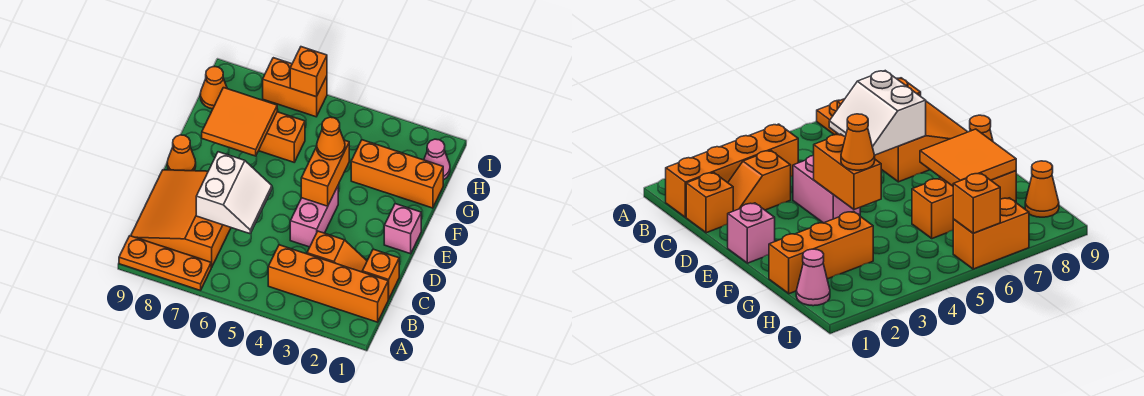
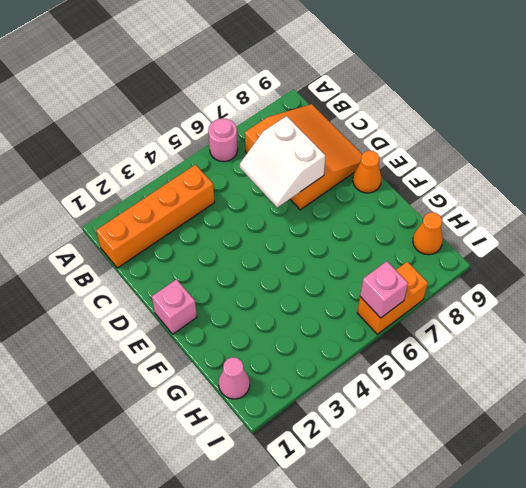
pink round brick A6 level 1 -> none
pink brick I6 level 2 -> orange brick I6 level 2
none -> orange plate A7:A9 level 1
none -> orange brick C1 level 1
none -> orange slope C2:C3 level 1 top 3

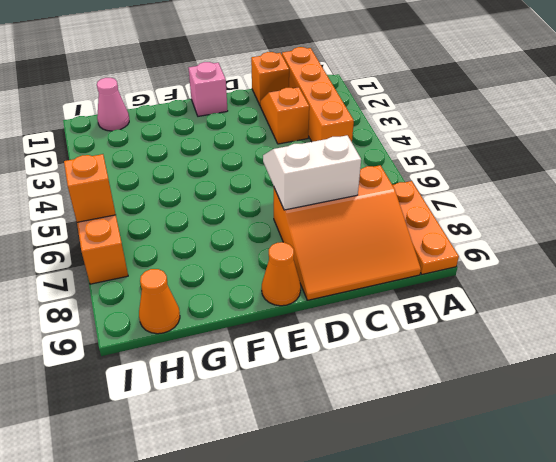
none -> pink brick D4:E4 level 1
none -> orange brick G1:G3 level 1
none -> orange brick G6:G8 level 1

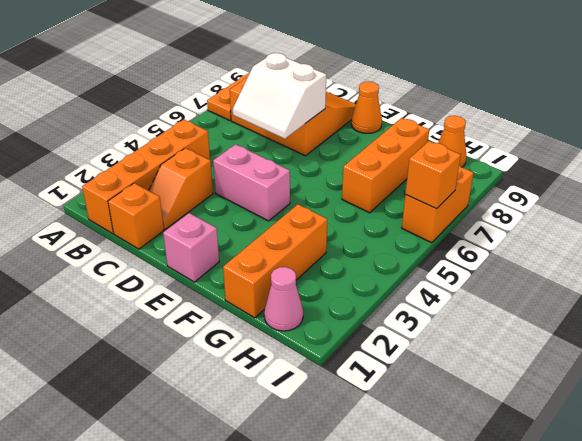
none -> orange brick E4:F4 level 2
none -> orange tile F7:G8 level 2
none -> orange cone F4 level 3

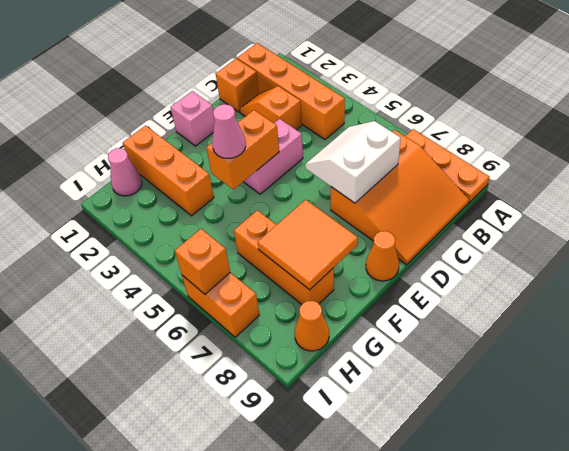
pink cone F4 level 3 -> orange cone F4 level 3

